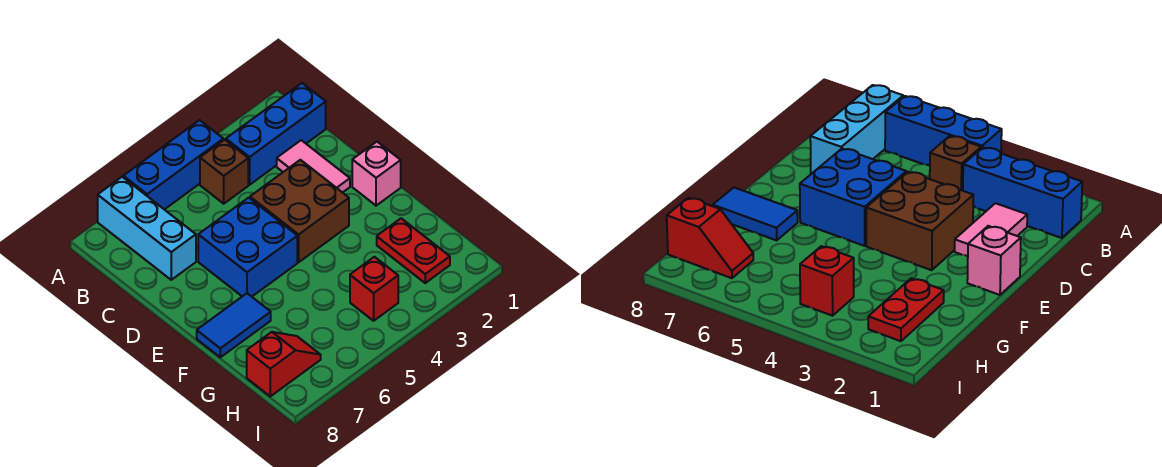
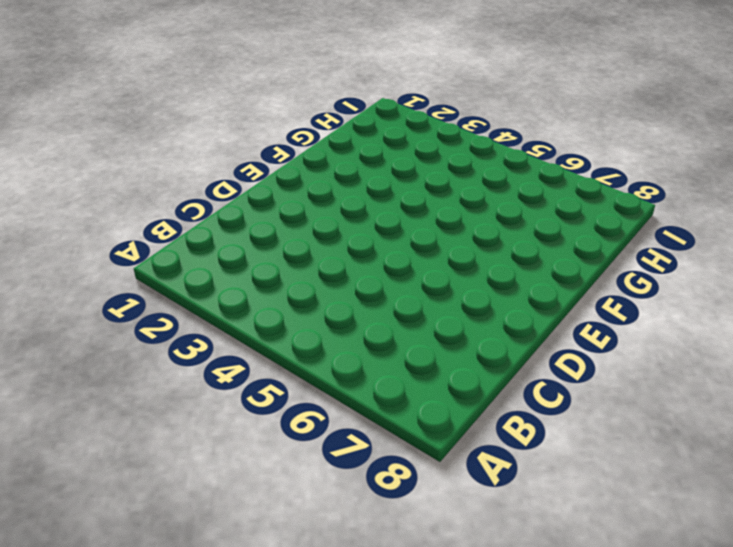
none -> blue brick A4:A6 level 1
none -> cyan brick A7:C7 level 1
none -> blue brick B1:B3 level 1

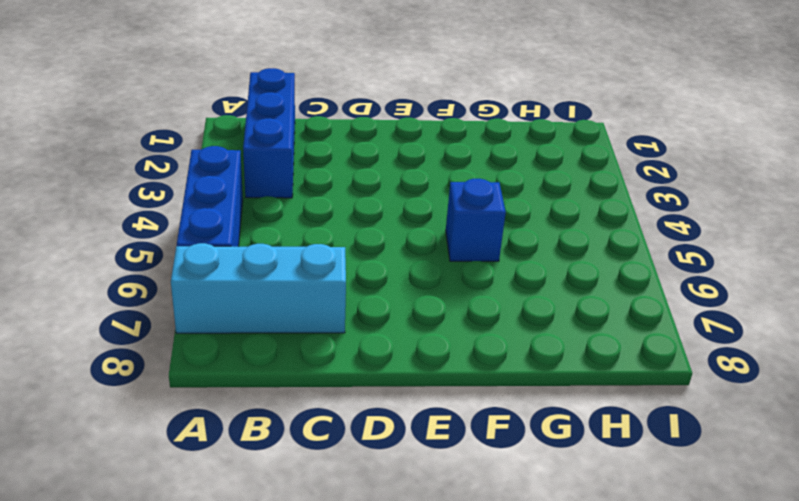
blue brick F5 level 1 -> none
none -> brown brick B4 level 1
none -> pink tile C2:D2 level 1
none -> brown brick D3:E4 level 1

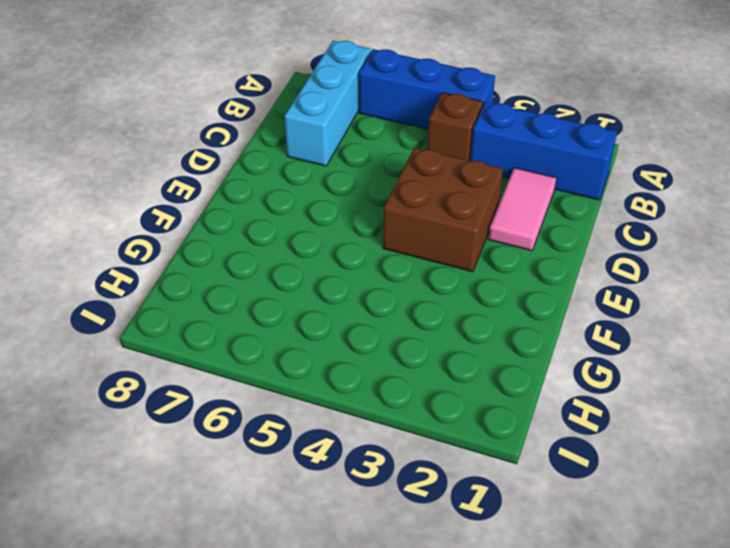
none -> blue brick D5:E6 level 1
none -> pink brick E1 level 1
none -> blue tile F7:F8 level 1

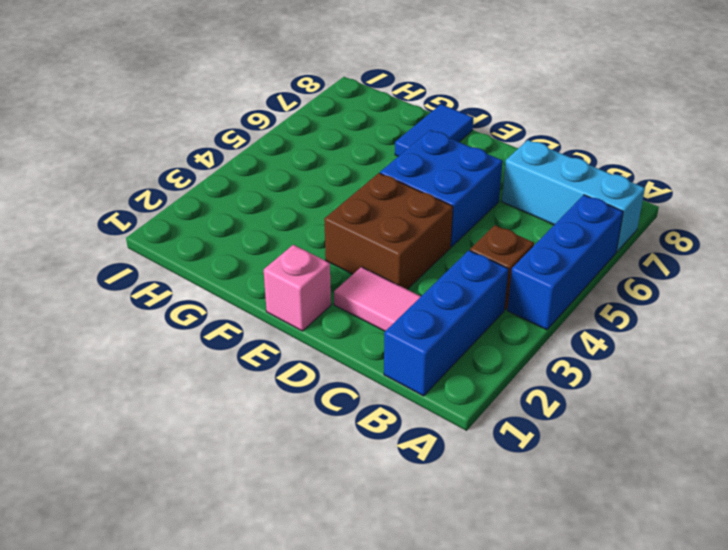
none -> red plate G2:H2 level 1
none -> red brick H4 level 1
none -> red slope H7:H8 level 1 top 8

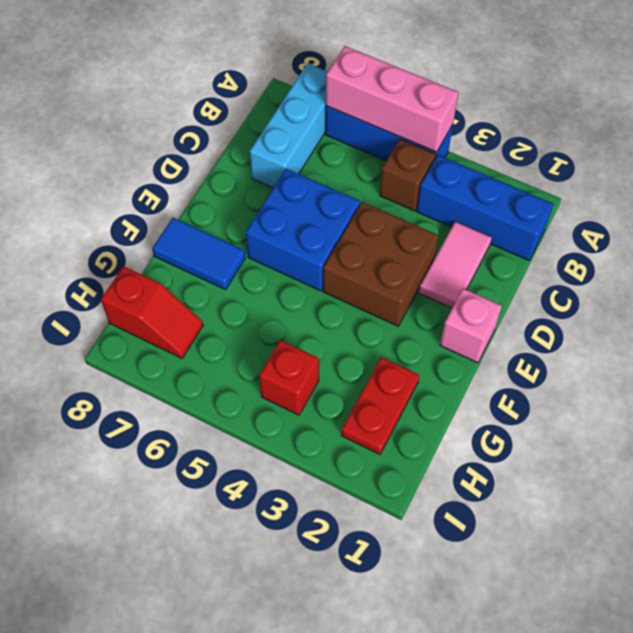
pink brick A4:A6 level 2 -> none

